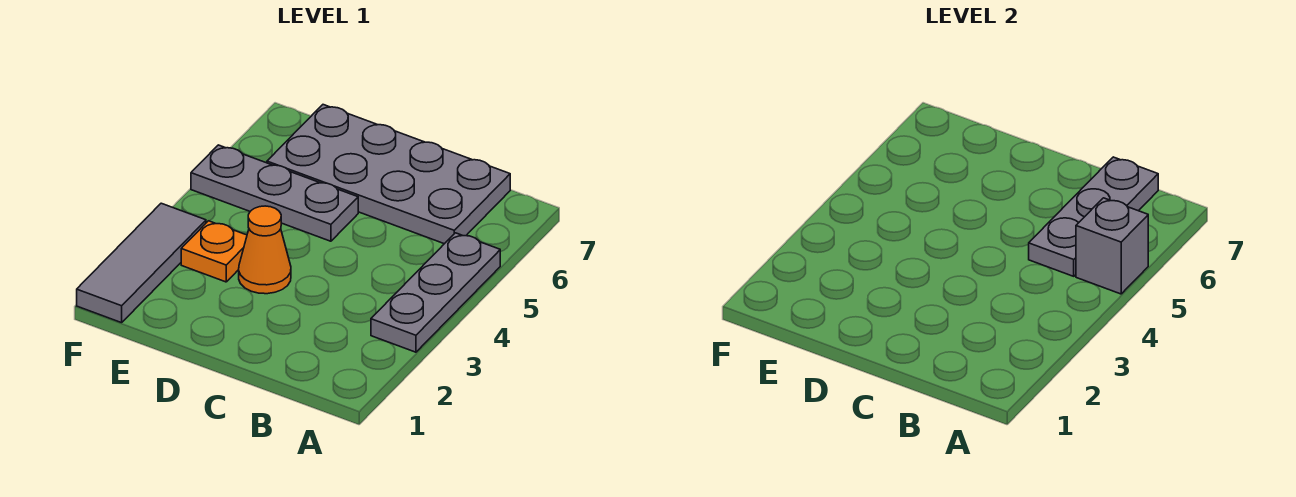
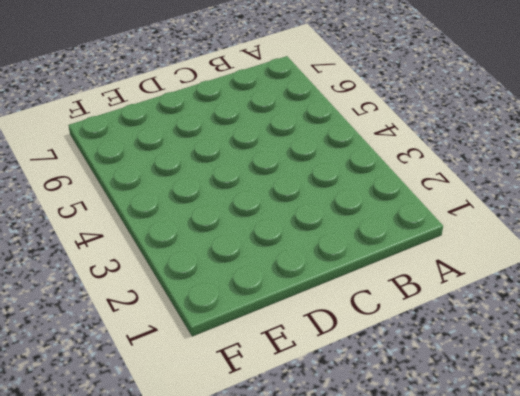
none -> grey plate A3:A5 level 1
none -> grey plate B6:E7 level 1

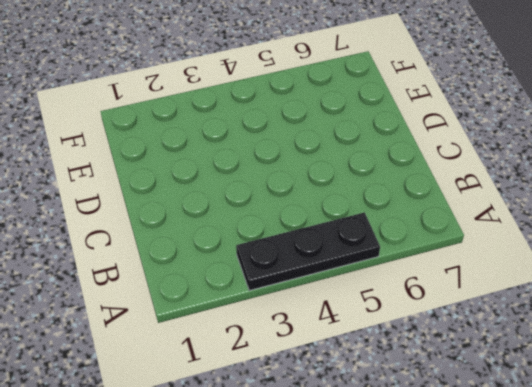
black plate A3:A5 level 1 -> grey plate A3:A5 level 1
none -> grey plate B6:E7 level 1
none -> orange cone D3 level 1

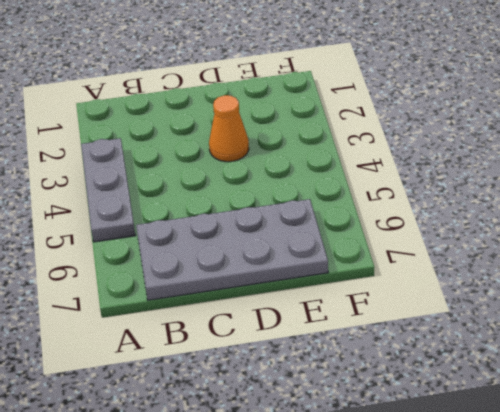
none -> grey plate D5:F5 level 1
none -> orange plate E3 level 1

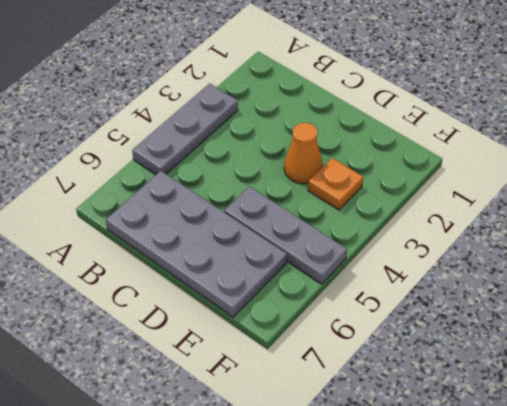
none -> grey tile F1:F3 level 1
none -> grey brick A5 level 2

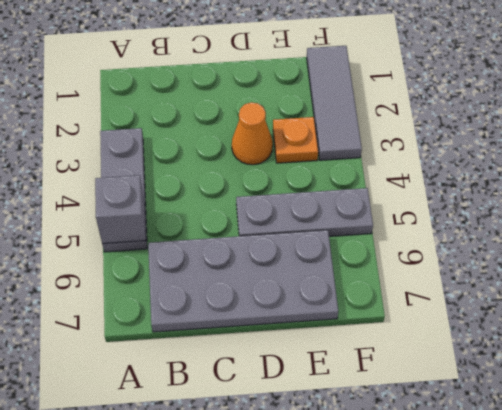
none -> grey plate B5:B7 level 2

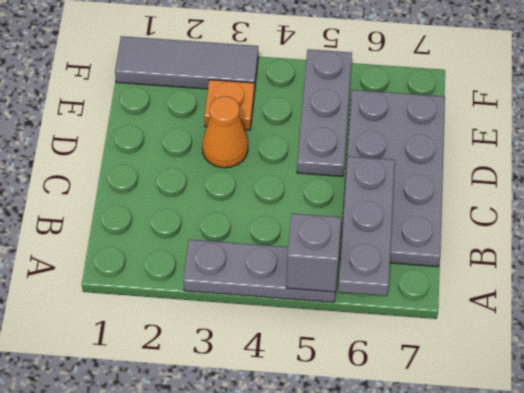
grey plate A6:C6 level 2 -> grey plate B5:B7 level 2

